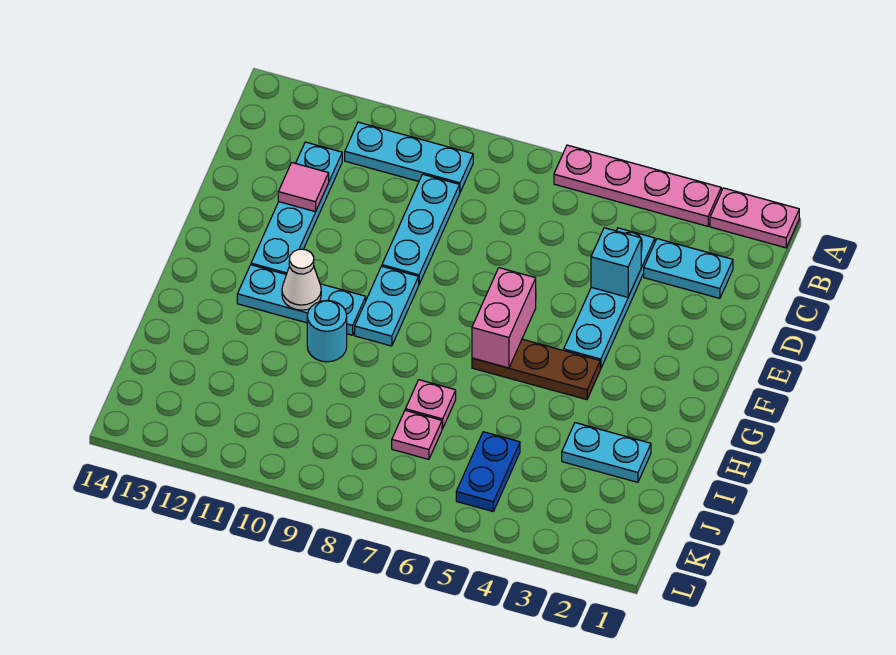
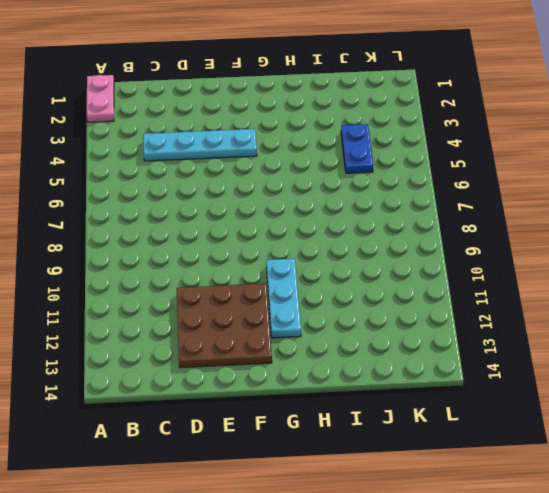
brown plate D11:F13 level 1 -> cyan plate C12:F12 level 1
blue plate J4:J5 level 1 -> blue plate J5:K5 level 1
none -> pink plate A3:A6 level 1
none -> cyan plate B9:B11 level 1
none -> cyan plate C2:C3 level 1

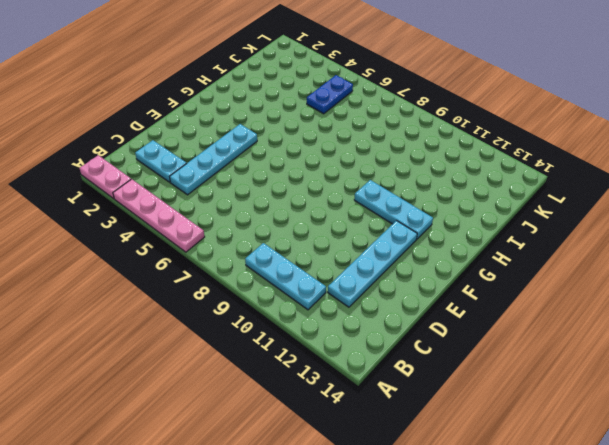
none -> cyan plate C9:E9 level 1
none -> cyan plate F9:G9 level 1
none -> brown plate G4:G6 level 1

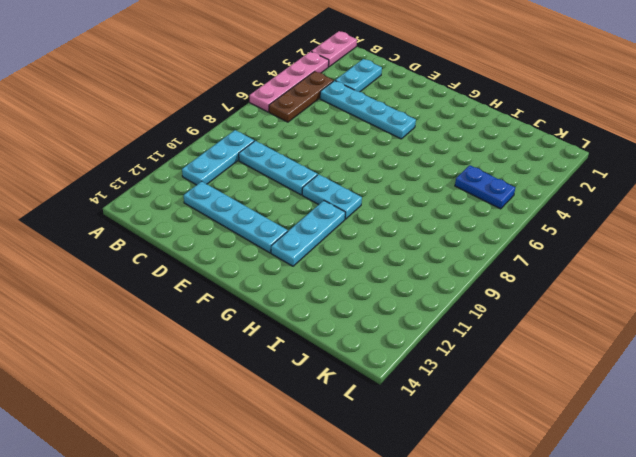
brown plate B4:B6 level 1 -> brown plate G4:G6 level 1
none -> cyan round brick H10 level 1
none -> cyan plate I2:I3 level 1
none -> pink plate I7 level 1

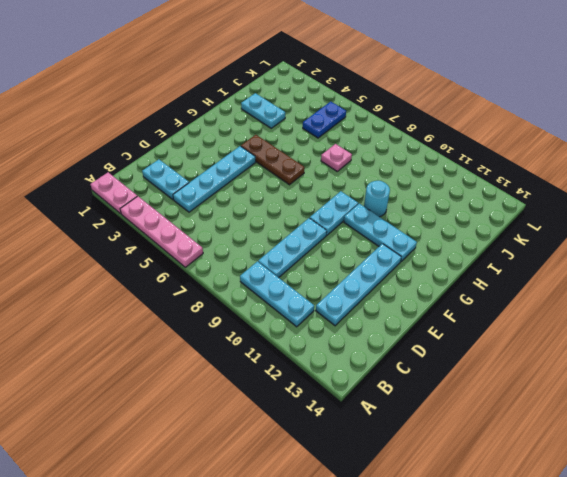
none -> pink plate J7 level 1
none -> cyan brick D4 level 2
none -> pink tile D12 level 2

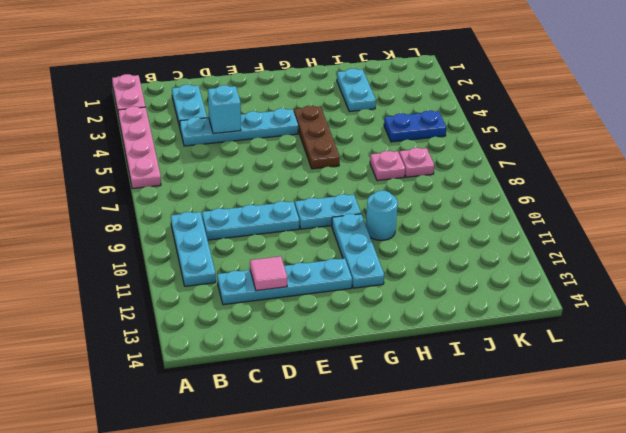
none -> pink brick F6:G6 level 2
none -> white cone G11 level 2

